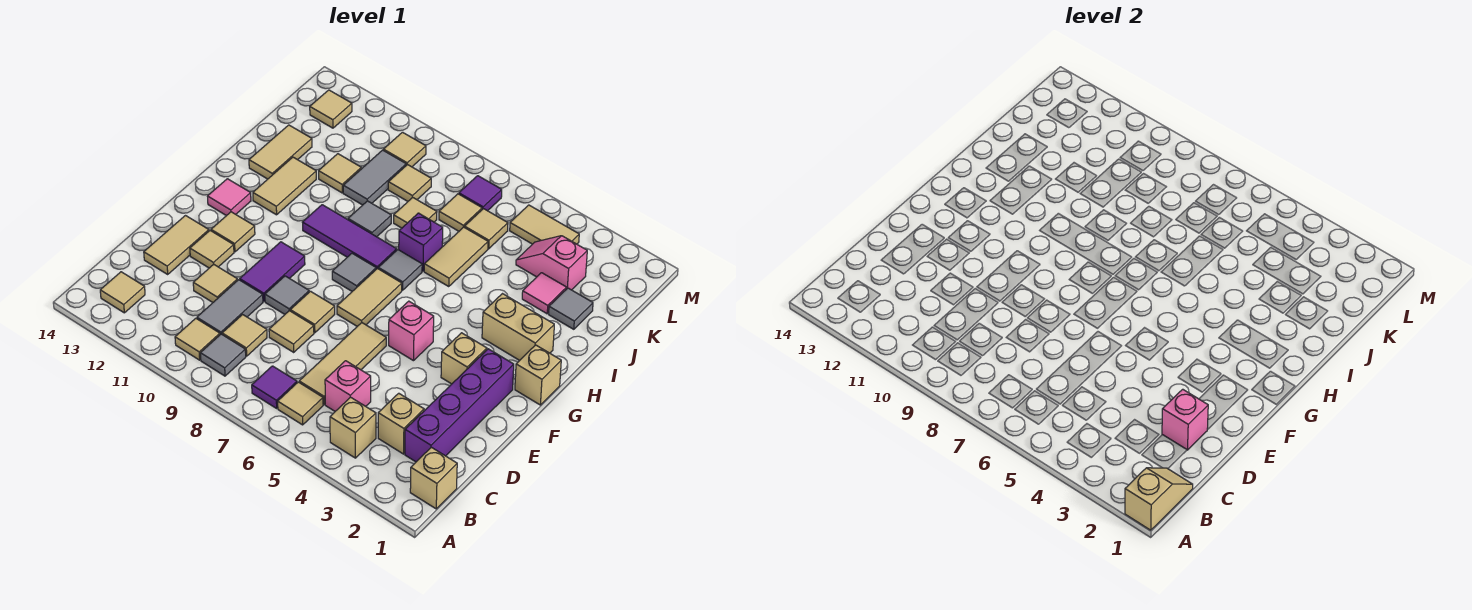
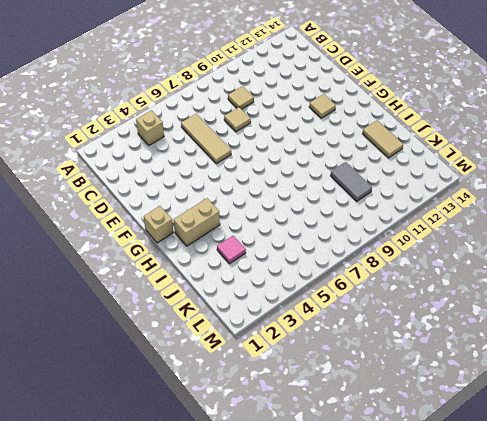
none -> tan brick B1 level 1
none -> tan tile B6 level 1
none -> purple tile B7 level 1
none -> grey tile B9 level 1

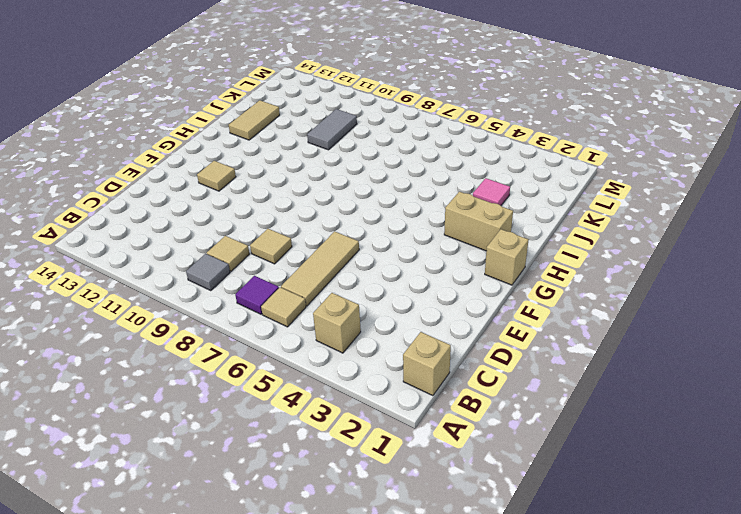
none -> tan tile B10 level 1
none -> tan tile B13 level 1
none -> purple brick C2:F2 level 1
none -> tan brick C3 level 1

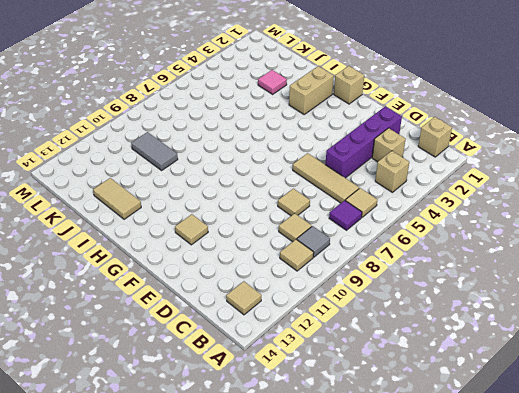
purple brick D2:D5 level 1 -> purple brick C2:F2 level 1
none -> pink brick C5 level 1
none -> grey tile C10:D10 level 1
none -> tan tile D11 level 1
none -> tan tile D13:E13 level 1

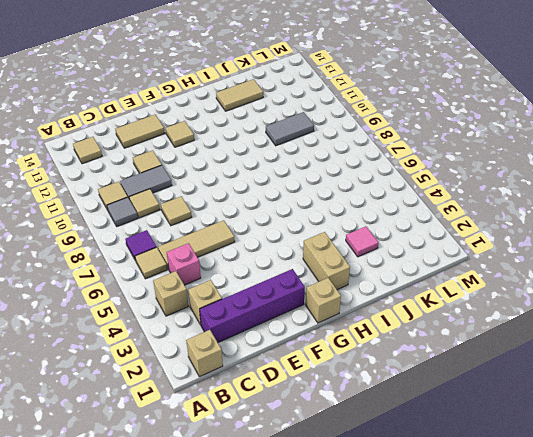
none -> tan tile E8 level 1
none -> grey tile E9 level 1
none -> purple tile E10:F10 level 1
none -> tan tile E12 level 1

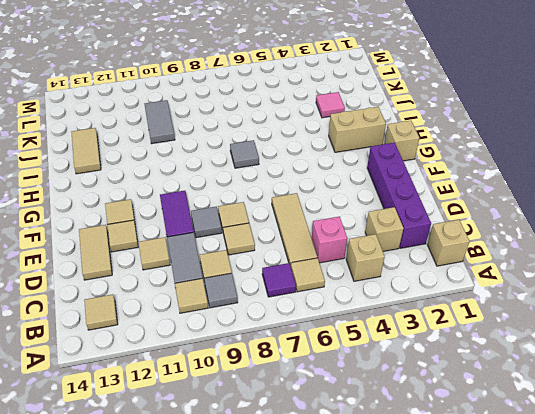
none -> tan brick F3 level 1
none -> pink brick F5 level 1
none -> tan tile F7:G7 level 1
none -> grey tile G8 level 1

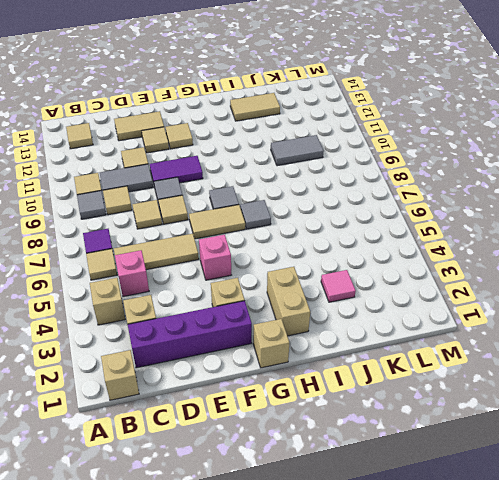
none -> pink tile G13 level 1
none -> purple tile H8:H10 level 1
none -> tan tile H12:I12 level 1
none -> tan tile I6:J6 level 1

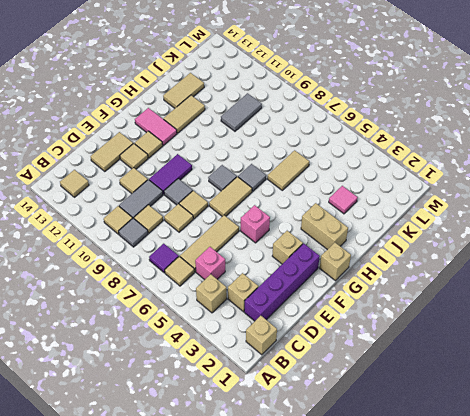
pink tile G12:G13 level 1 -> pink tile G13 level 1
none -> purple tile H8:H10 level 1
none -> purple brick I7 level 1
none -> grey tile I9 level 1
none -> grey tile J2 level 1

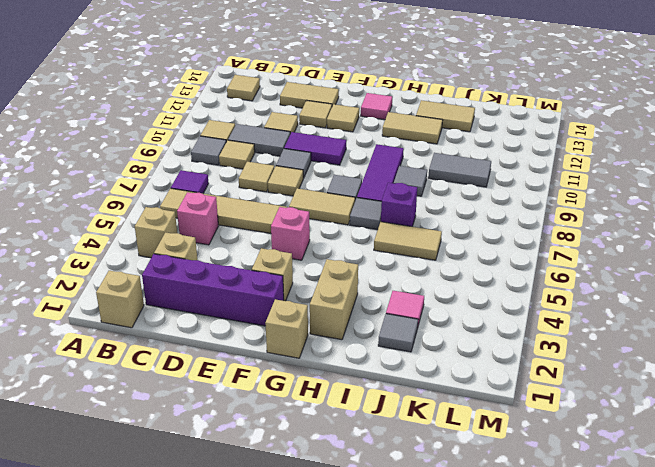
none -> tan tile J8 level 1
none -> tan tile J11 level 1
none -> pink slope K3:K4 level 1 top 3
none -> tan tile K6 level 1

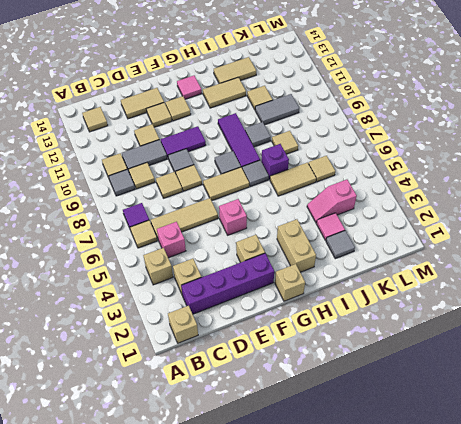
pink slope J4:K4 level 1 top K -> pink slope K3:K4 level 1 top 3
none -> tan tile K7 level 1
none -> tan tile K9 level 1
none -> tan tile L4:L5 level 1
none -> purple tile L7 level 1

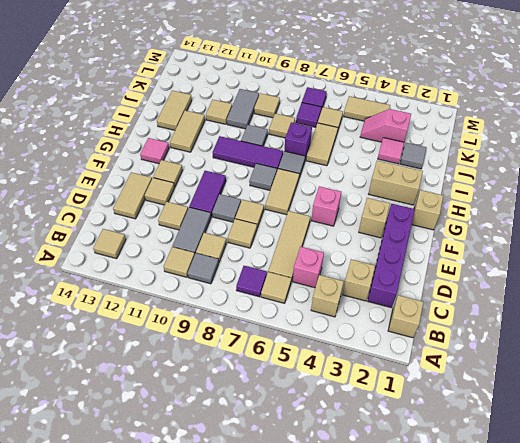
purple tile K7 level 1 -> tan tile K7 level 1
none -> tan tile L10 level 1
none -> tan tile L13 level 1
none -> tan slope A1:B1 level 2 top A
none -> pink brick D2 level 2

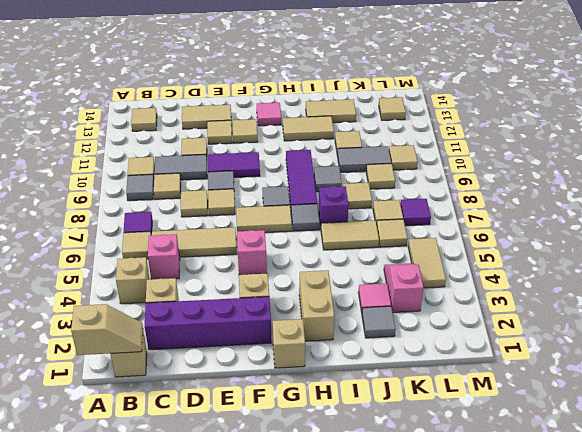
none -> pink brick D2 level 2

